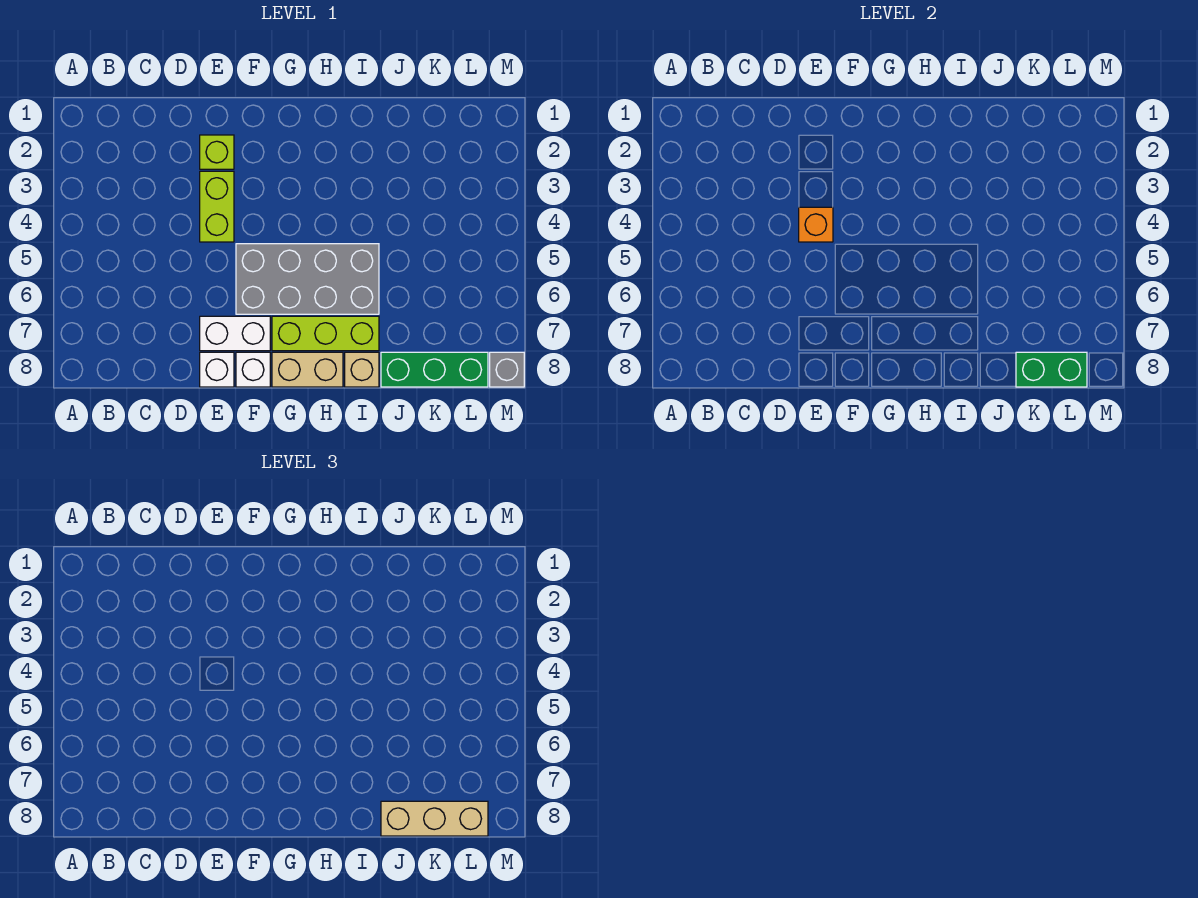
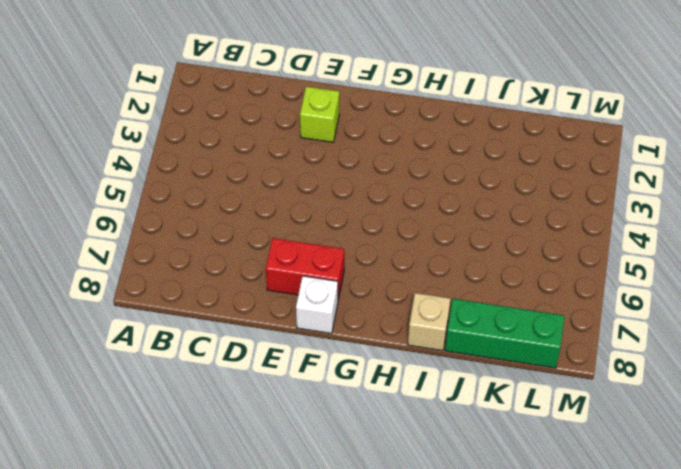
red brick E7:F7 level 1 -> white brick E7:F7 level 1
none -> lime brick E3:E4 level 1
none -> white brick E8 level 1
none -> grey brick F5:I6 level 1

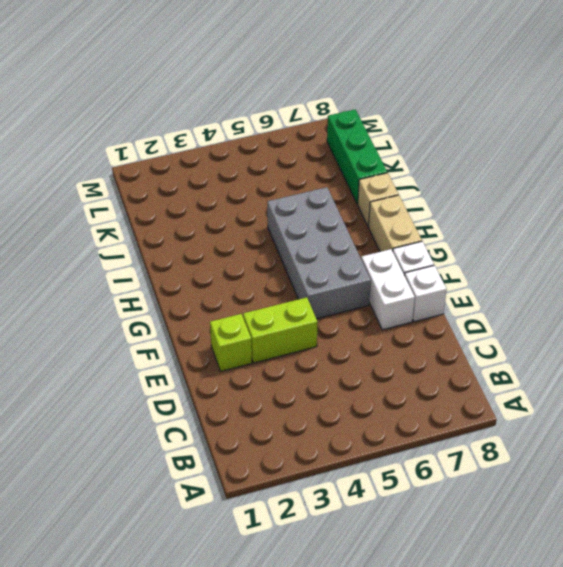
none -> lime brick G7:I7 level 1
none -> grey brick M8 level 1
none -> orange brick E4 level 2

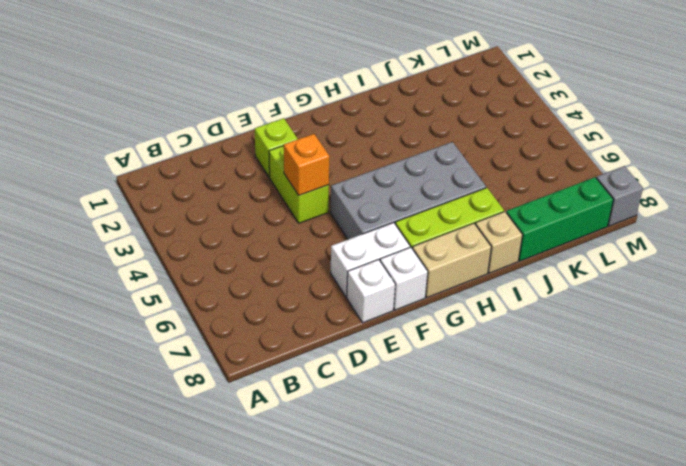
none -> green brick K8:L8 level 2
none -> tan brick J8:L8 level 3

